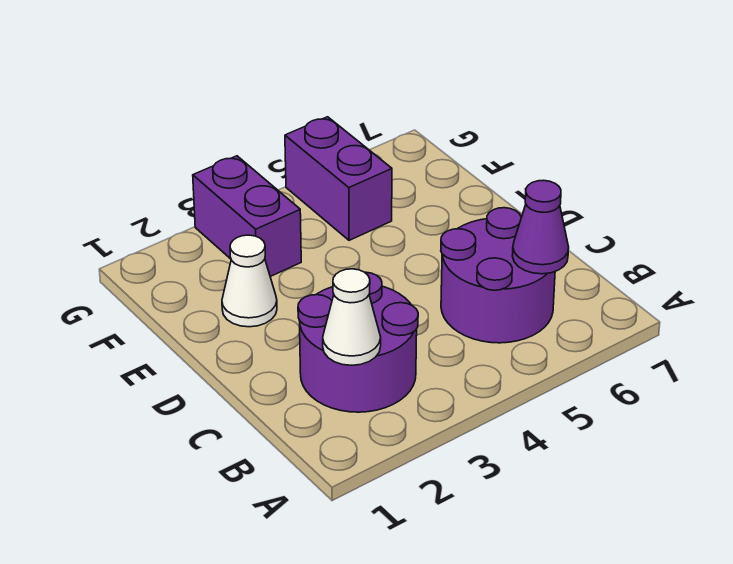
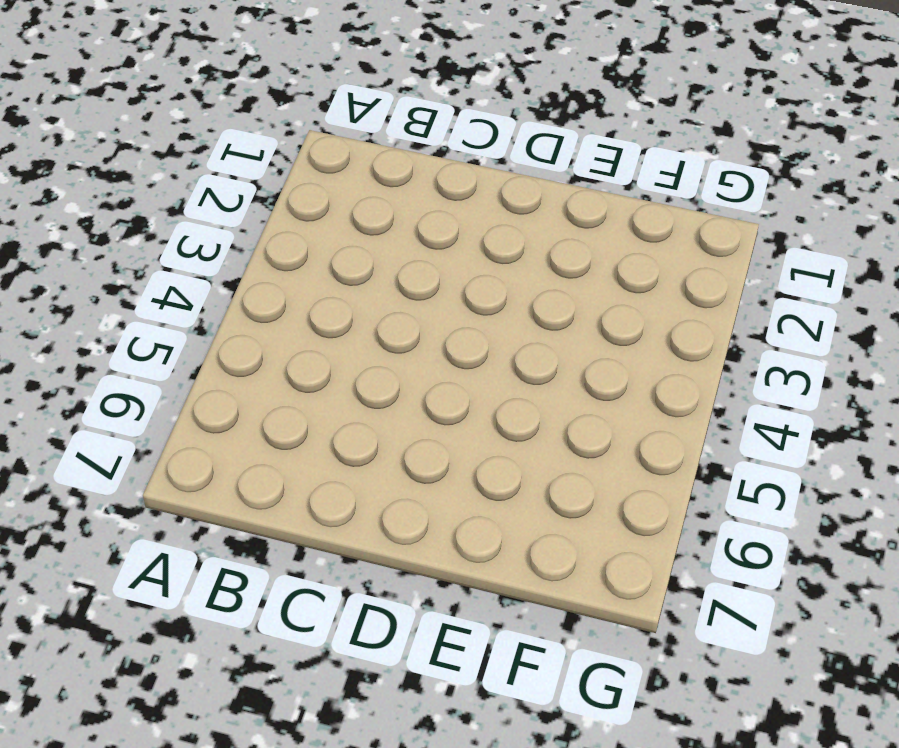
none -> purple round brick B2:C3 level 1
none -> purple round brick B5:C6 level 1

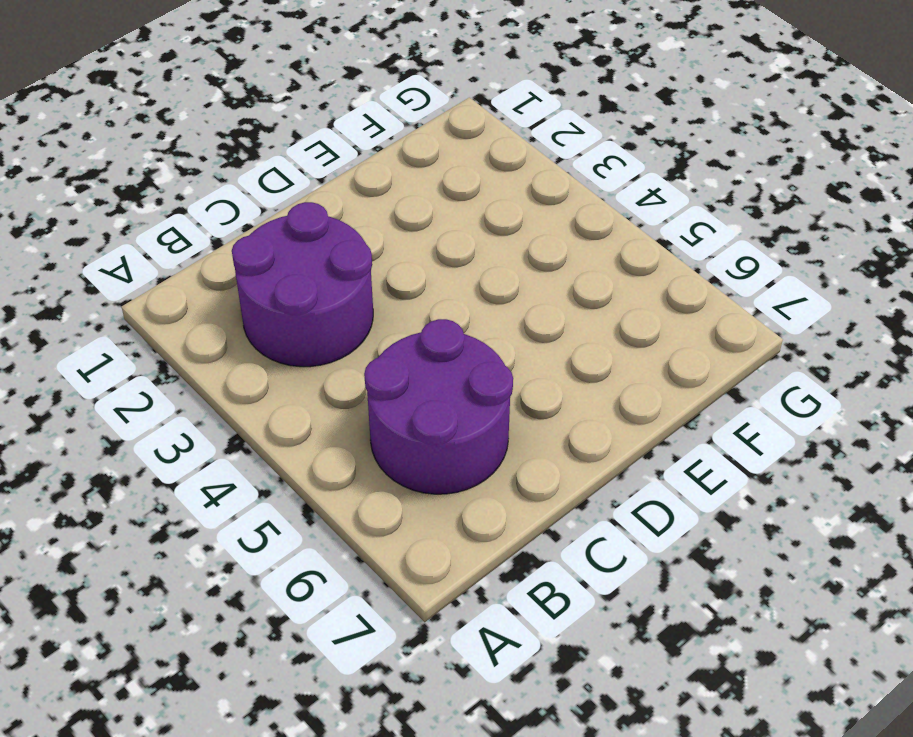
none -> white cone E2 level 1
none -> purple brick F3:G3 level 1

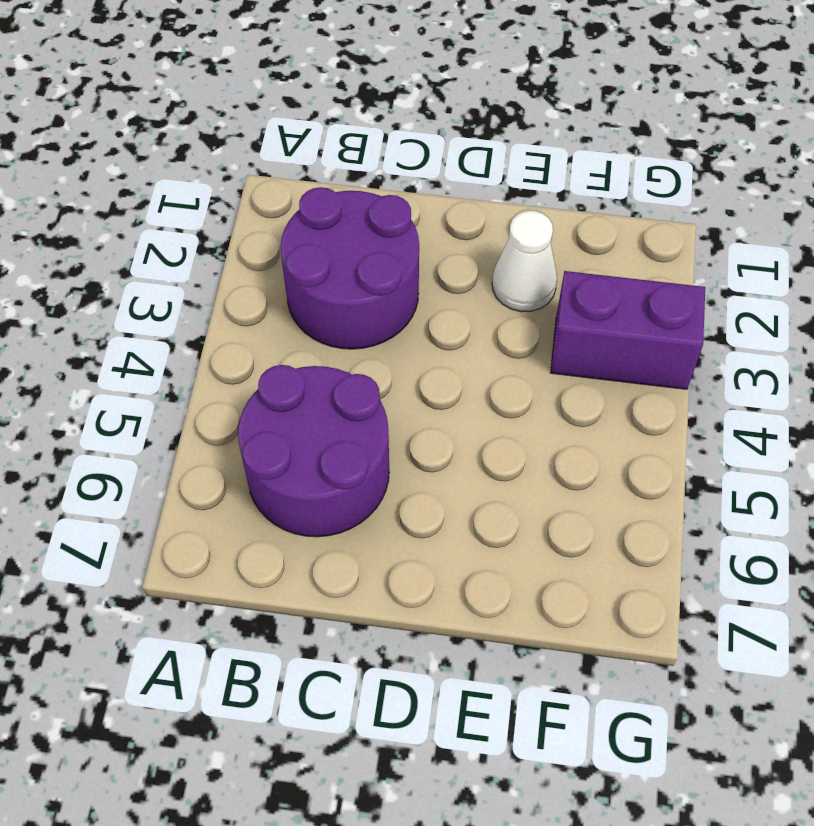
none -> purple brick F5:G5 level 1
none -> white cone B2 level 2

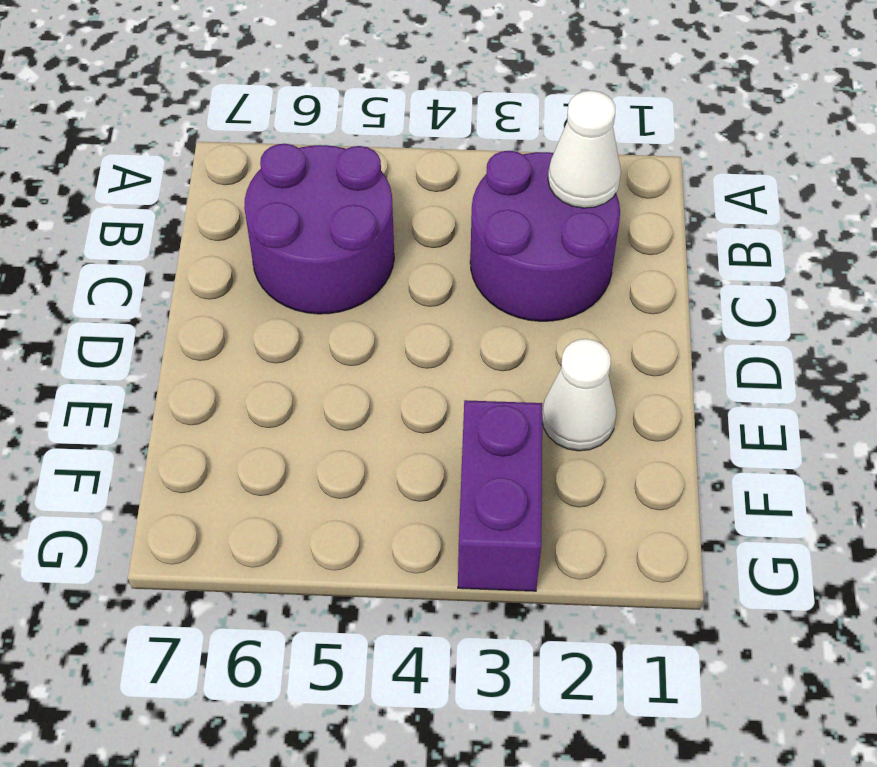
none -> purple brick F5:G5 level 1
none -> purple cone B6 level 2

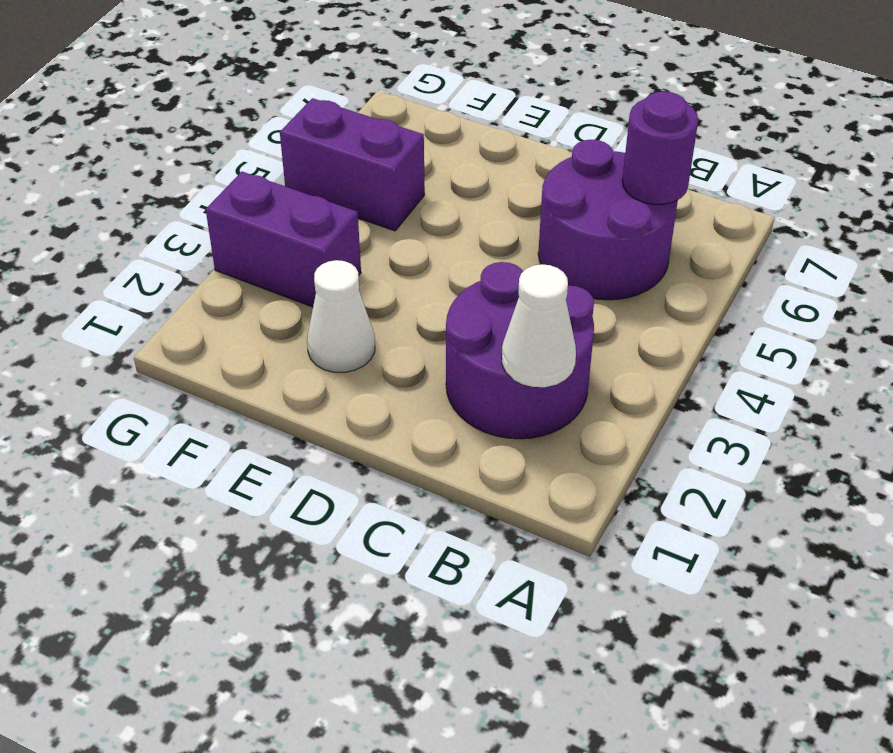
purple round brick B6 level 2 -> purple cone B6 level 2

